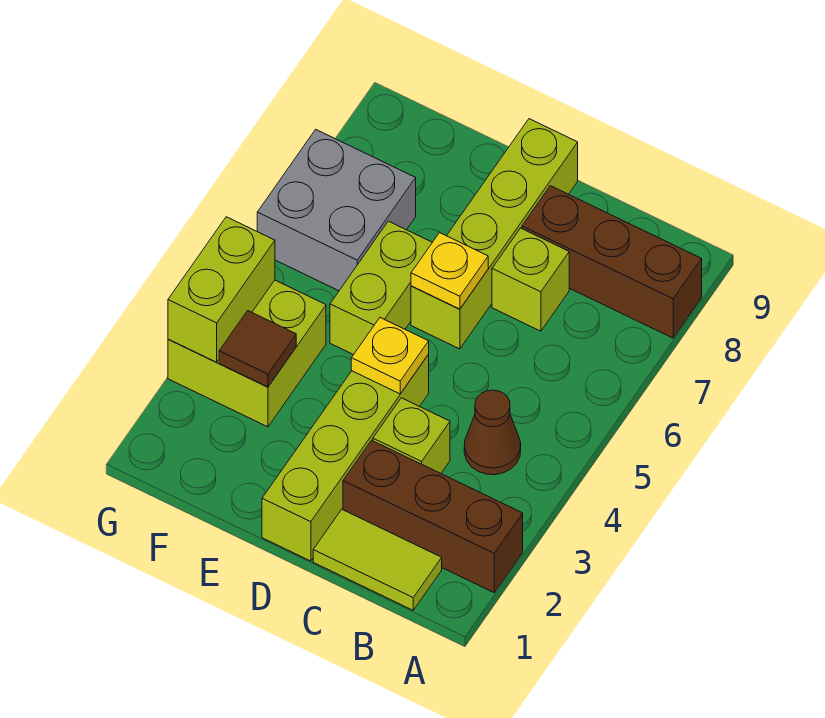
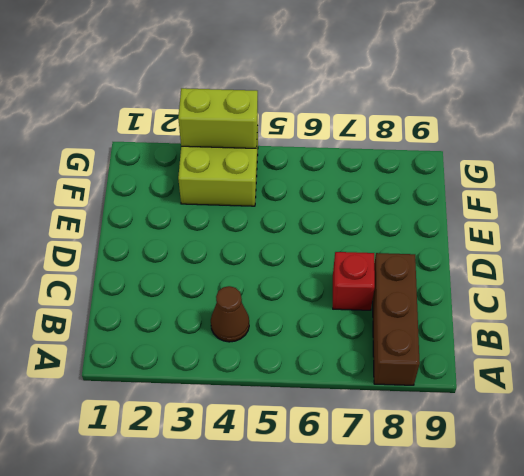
red brick C7 level 1 -> lime brick C7 level 1
none -> brown brick A2:C2 level 1
none -> lime tile B1:C1 level 1
none -> lime brick C3 level 1

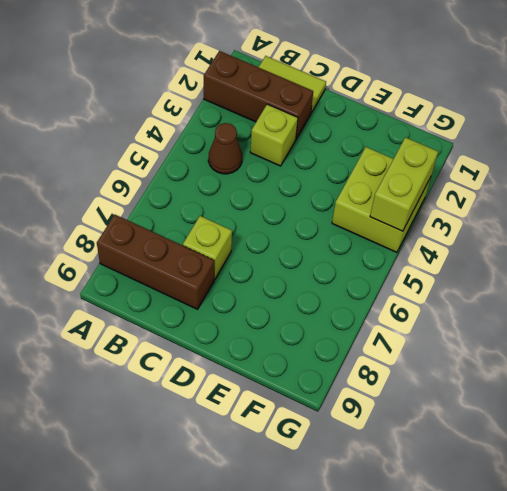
none -> lime brick D1:D4 level 1
none -> lime brick D6:D9 level 1
none -> lime brick E5:E6 level 1

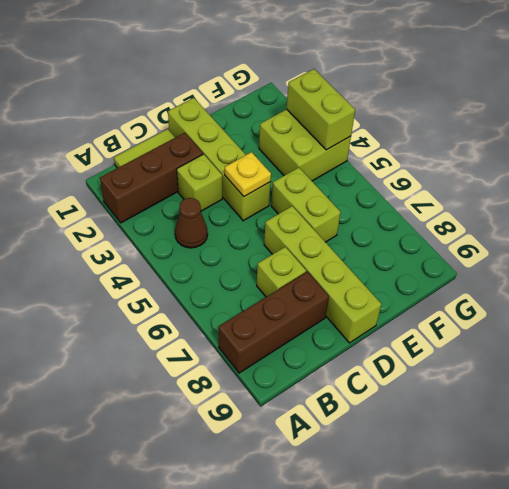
none -> grey brick F6:G7 level 1
none -> yellow plate D6 level 2
none -> brown tile F3 level 2

